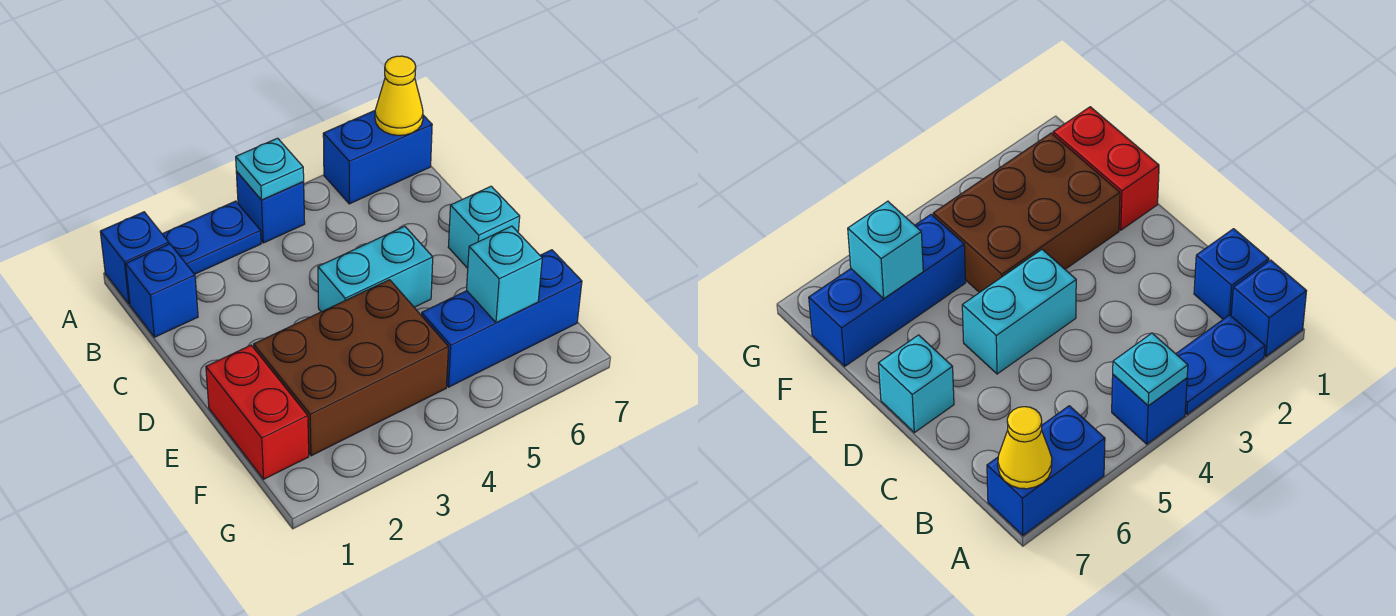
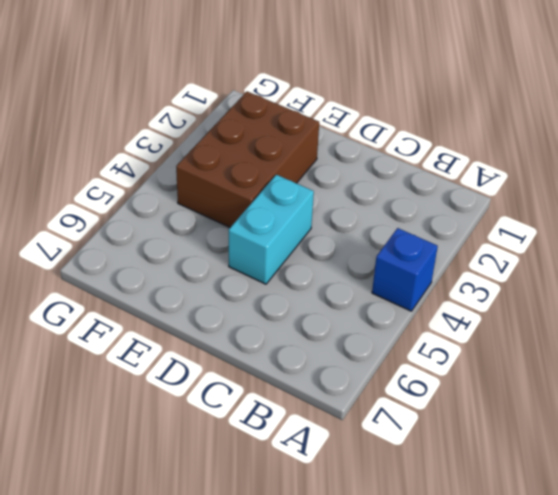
none -> blue brick A1 level 1
none -> blue plate A2:A3 level 1
none -> blue brick A6:A7 level 1

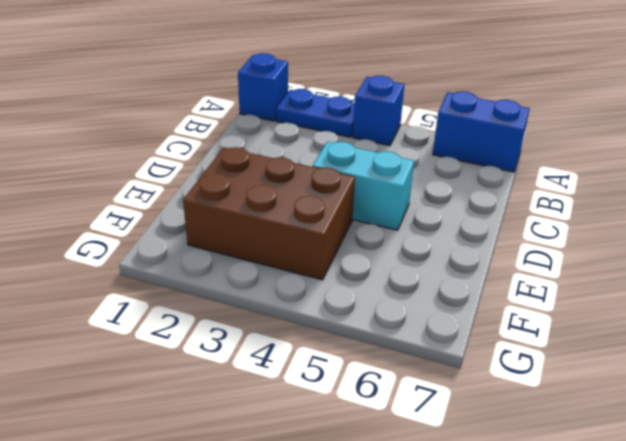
none -> blue brick B1 level 1
none -> cyan brick D7 level 1
none -> red brick E1:F1 level 1

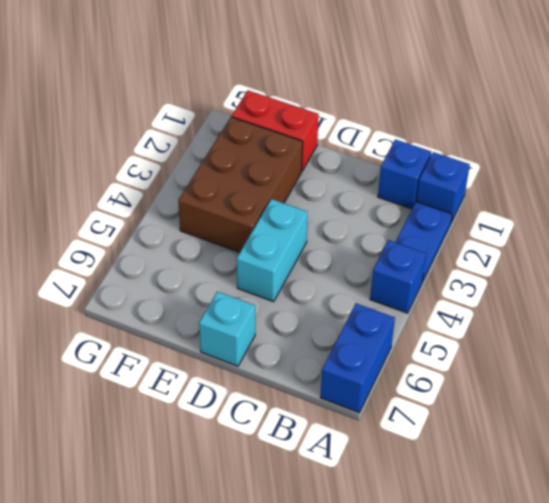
none -> blue brick F5:F7 level 1
none -> cyan plate A4 level 2
none -> yellow cone A7 level 2

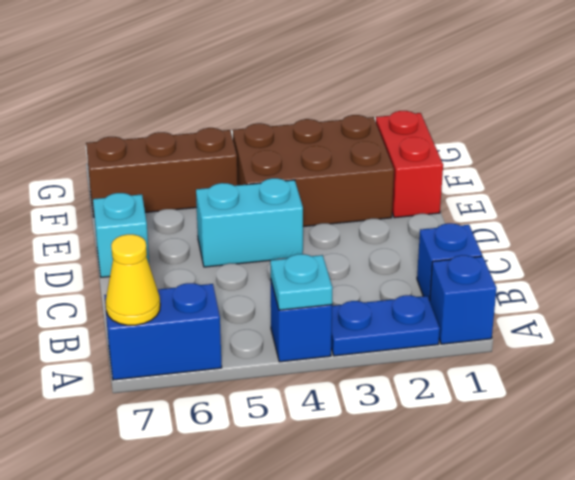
brown brick F5:F7 level 1 -> blue brick F5:F7 level 1
none -> cyan brick F6 level 2

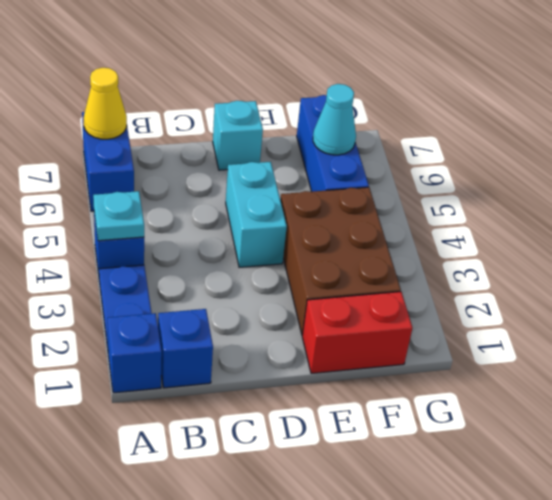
cyan cone F6 level 2 -> cyan brick F6 level 2

